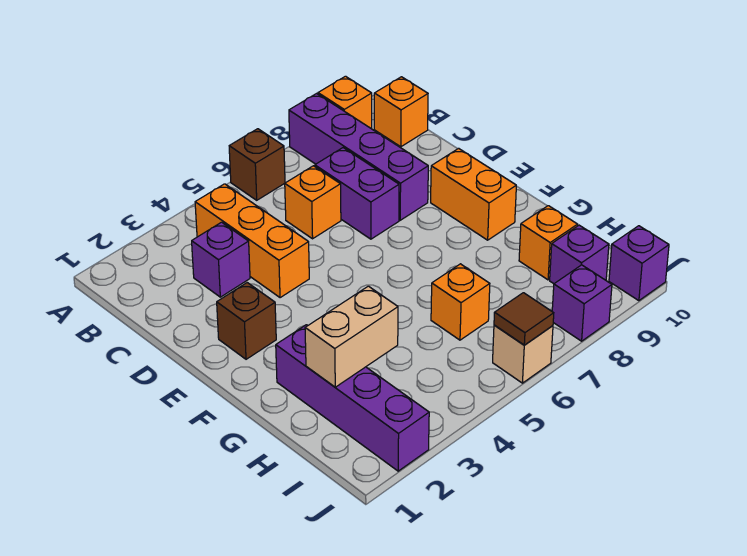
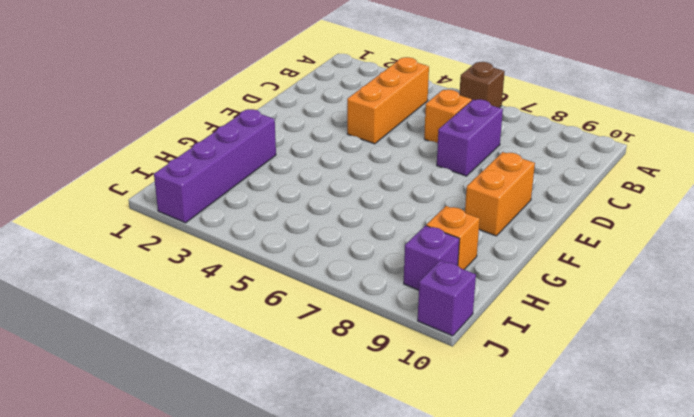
none -> purple brick A8:D8 level 1
none -> orange brick A9 level 1
none -> orange brick B10 level 1

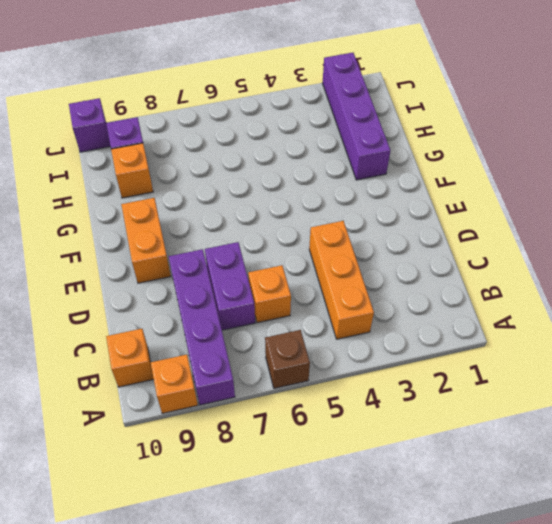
none -> purple brick C3 level 1
none -> brown brick E2 level 1
none -> orange brick H6 level 1

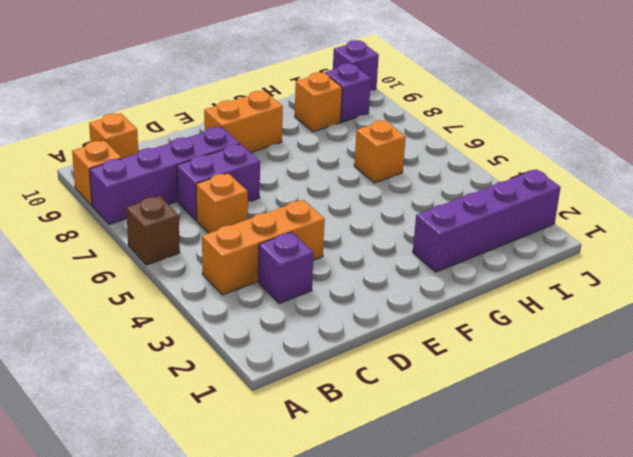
none -> brown brick E2 level 1
none -> tan brick J6 level 1
none -> purple brick J8 level 1

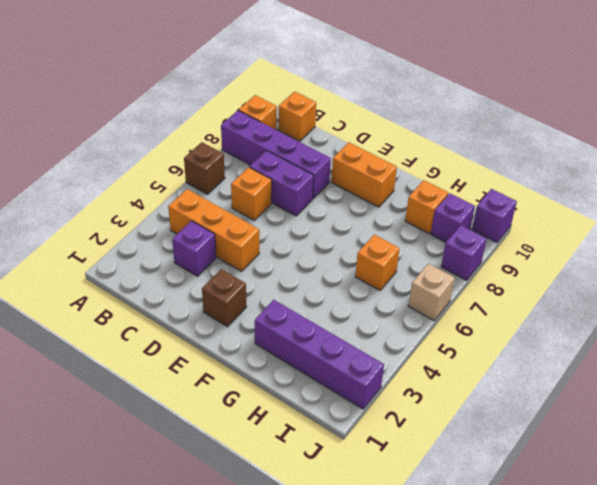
none -> tan brick H2:H3 level 2
none -> brown tile J6 level 2

